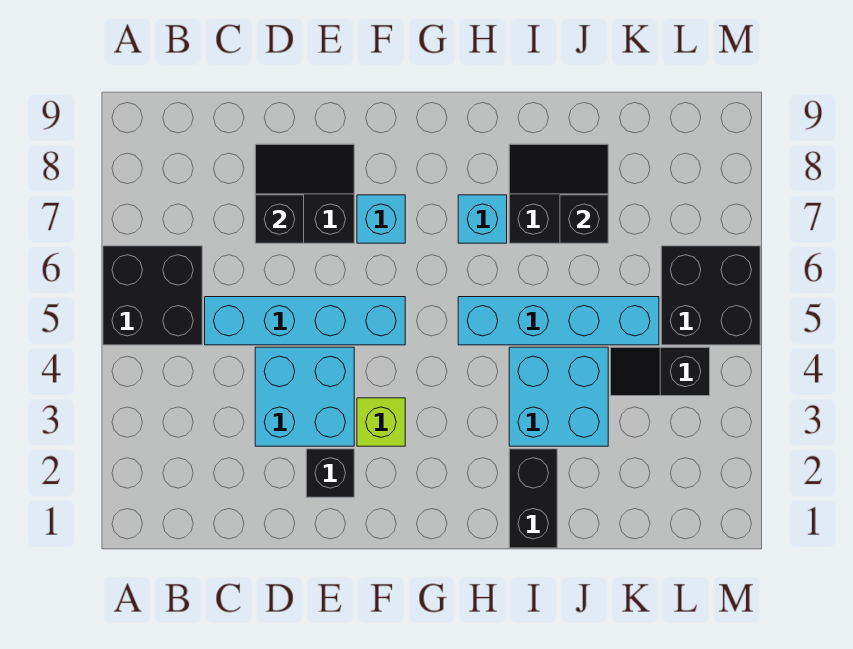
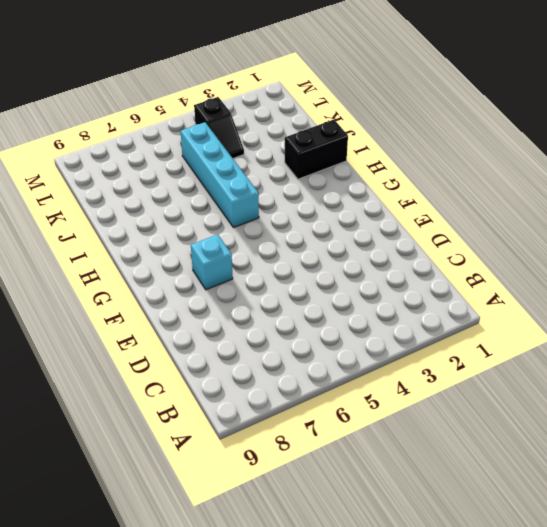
none -> black brick A5:B6 level 1
none -> cyan brick C5:F5 level 1
none -> cyan brick D3:E4 level 1

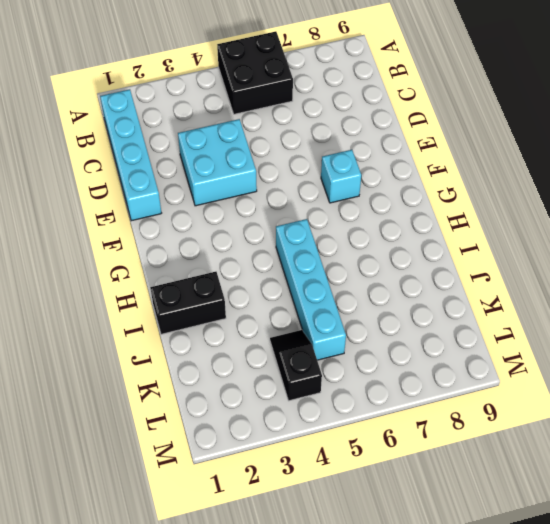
cyan brick B1:E1 level 1 -> cyan brick C5:F5 level 1
none -> black slope D7:E8 level 1 top 7
none -> black brick E2 level 1
none -> lime brick F3 level 1

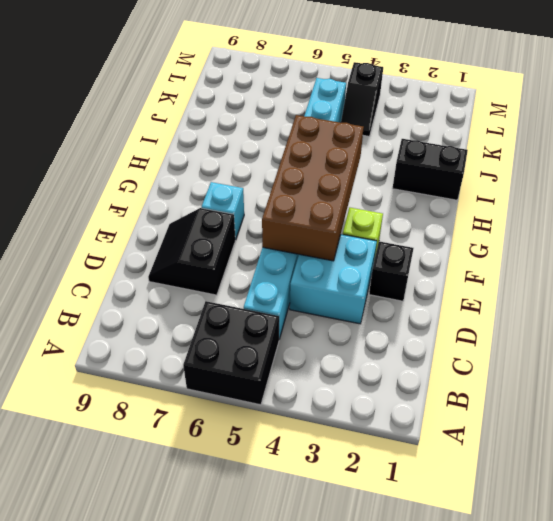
brown brick E4:H5 level 2 -> none
none -> cyan brick H7 level 1
none -> cyan brick I3:J4 level 1
none -> black slope I7:J8 level 1 top 7

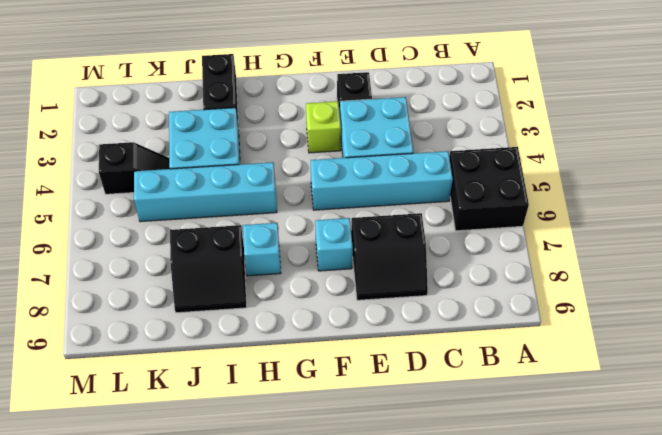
none -> black brick L5:M6 level 1
none -> black brick D7 level 2
none -> black brick J7 level 2

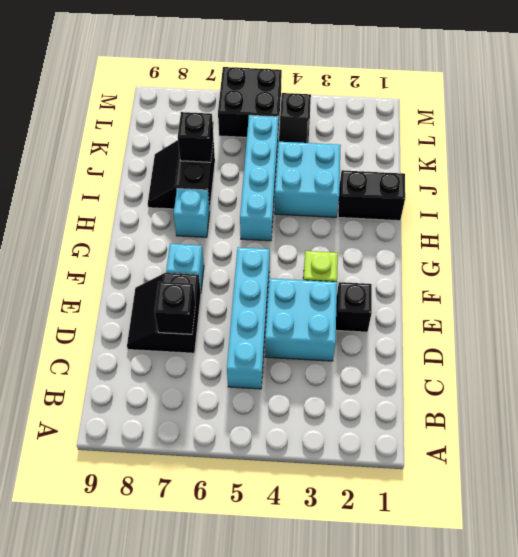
none -> black brick A5:B6 level 1

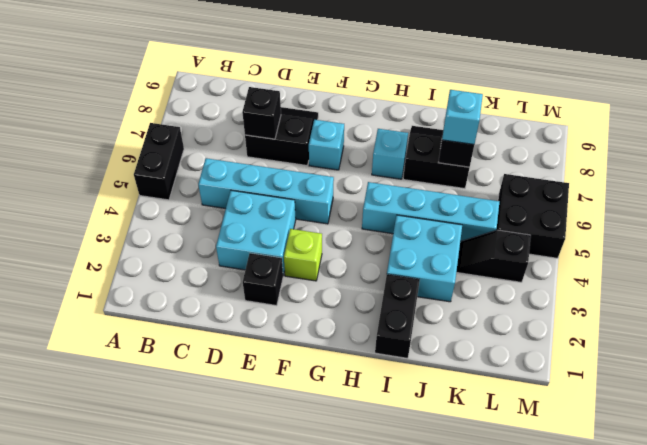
black brick A5:A6 level 1 -> black brick A5:B6 level 1
cyan brick J7 level 3 -> none

